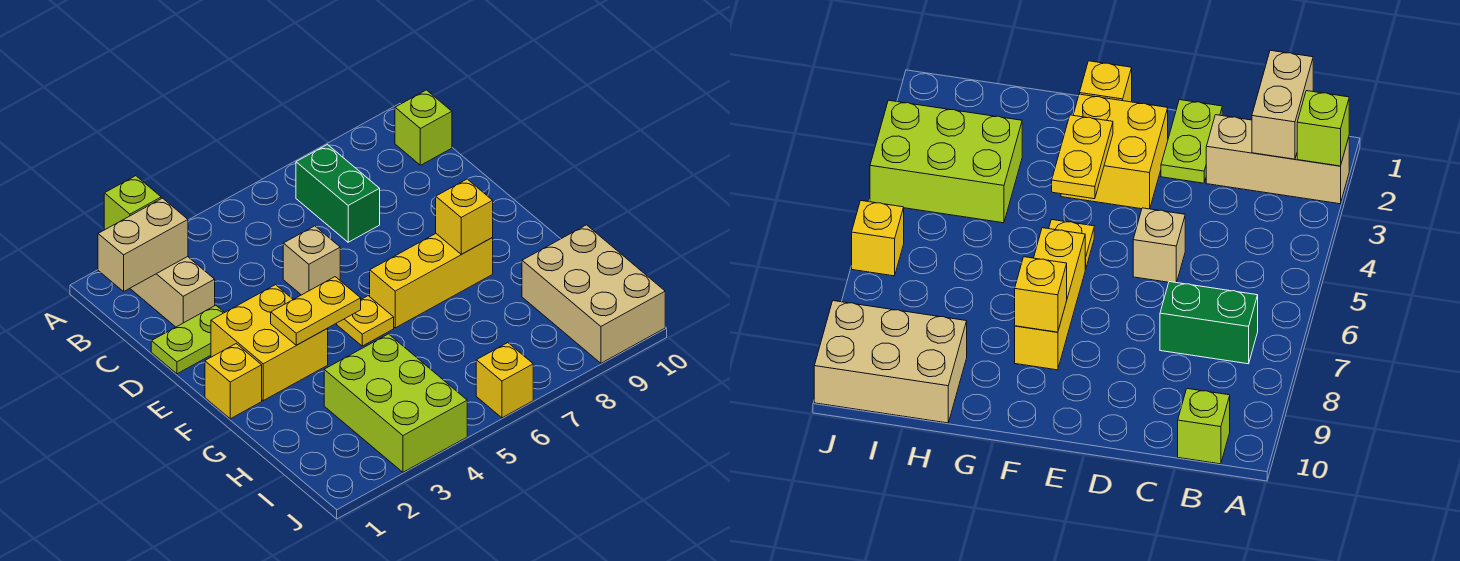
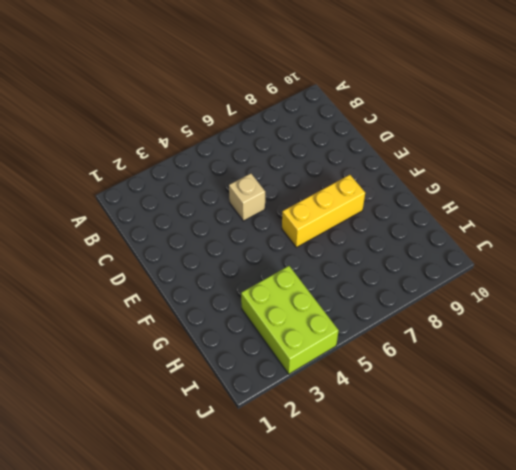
none -> tan brick A2:C2 level 1
none -> green brick B7:C7 level 1
none -> lime brick B10 level 1

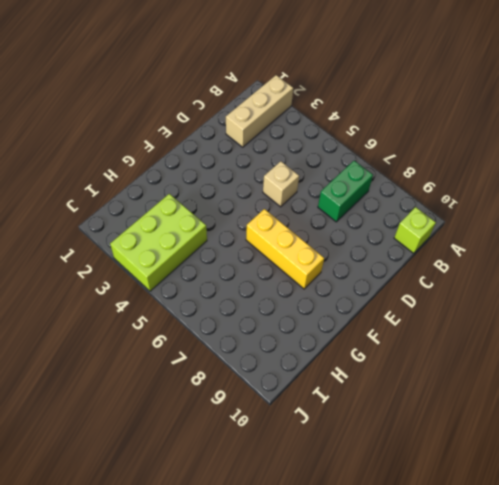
none -> lime plate D1:D2 level 1
none -> yellow brick E2:F3 level 1
none -> yellow brick F1 level 1

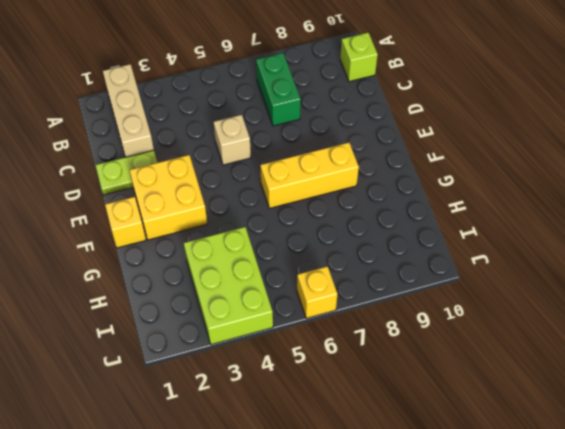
none -> yellow plate F5 level 1
none -> tan brick H9:J10 level 1
none -> lime brick A2 level 2

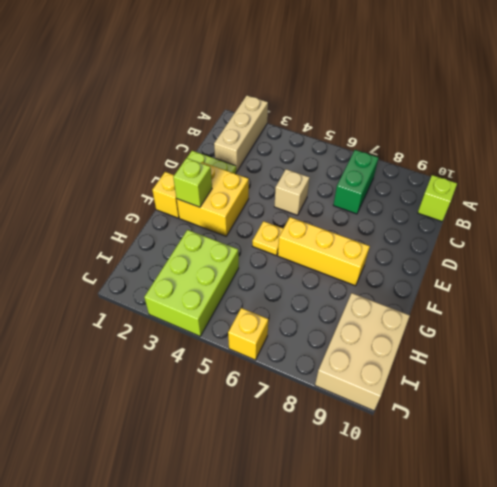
lime brick F2 level 2 -> lime brick A2 level 2
none -> tan brick B1:B2 level 2
none -> yellow plate F3:F4 level 2
none -> yellow brick F8 level 2

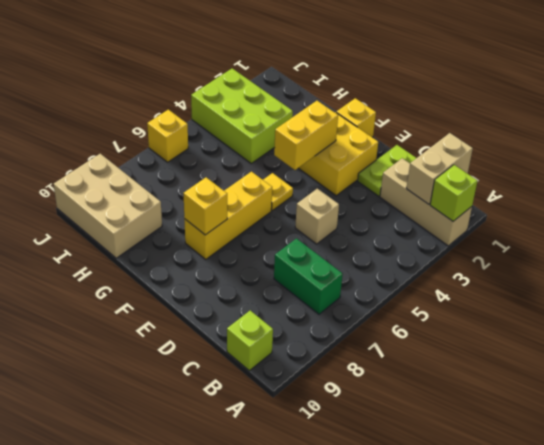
yellow brick F3:F4 level 2 -> yellow plate F3:F4 level 2

